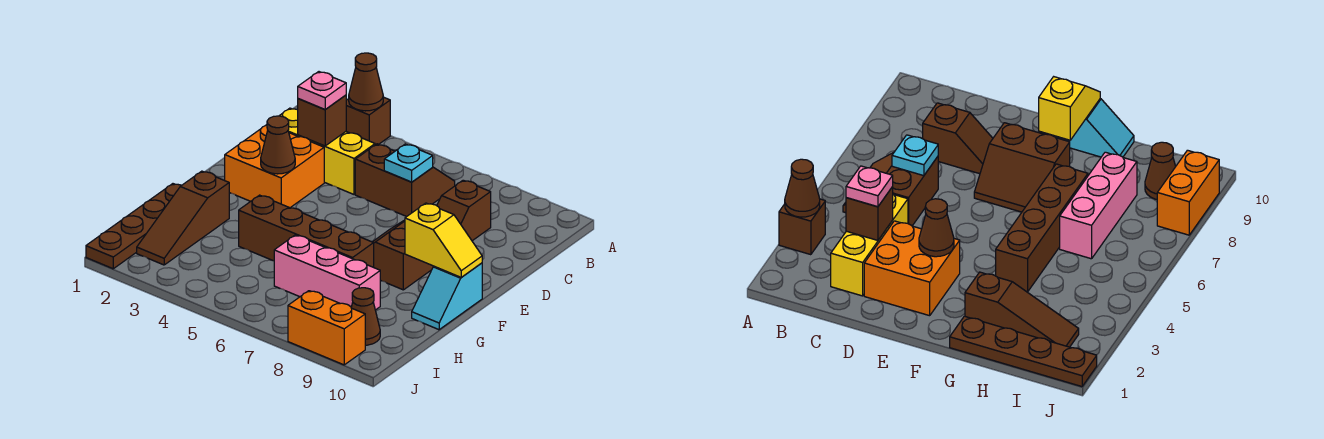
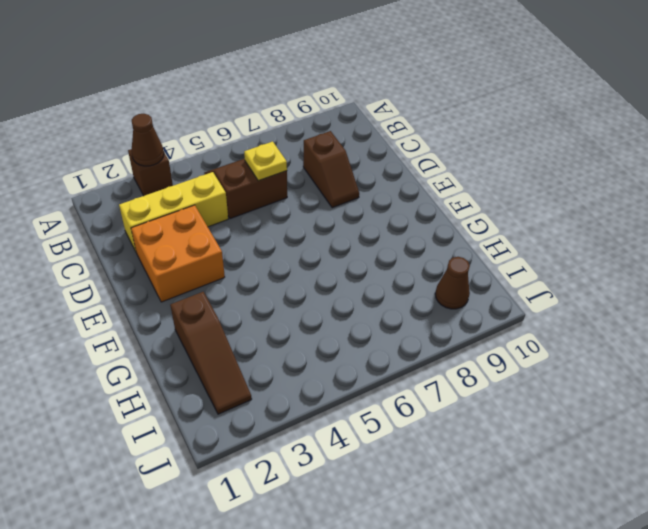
yellow plate C6 level 2 -> cyan plate C6 level 2
none -> brown slope E7:F8 level 1 top 8
none -> cyan slope F10:G10 level 1 top F
none -> brown plate G1:J1 level 1

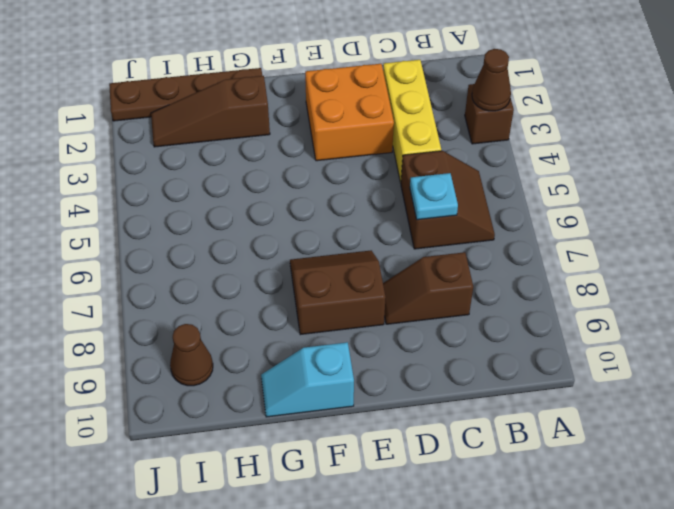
none -> brown brick G4:G7 level 1
none -> pink brick H6:H8 level 1
none -> orange brick J8:J9 level 1

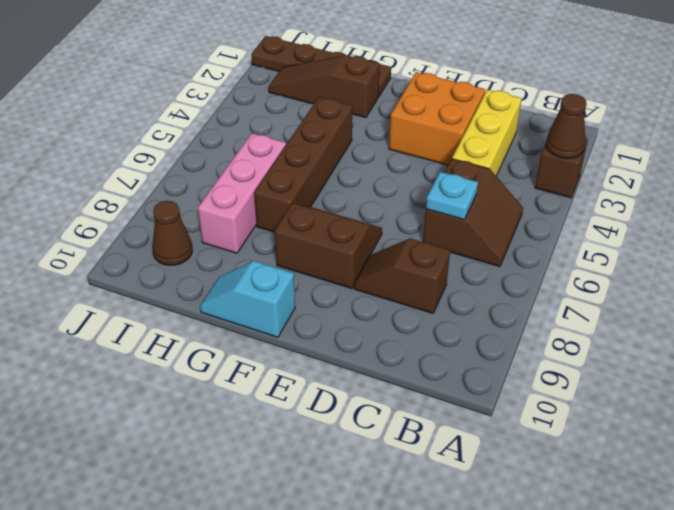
none -> orange brick J8:J9 level 1
none -> brown brick C3 level 2
none -> brown cone E3 level 2

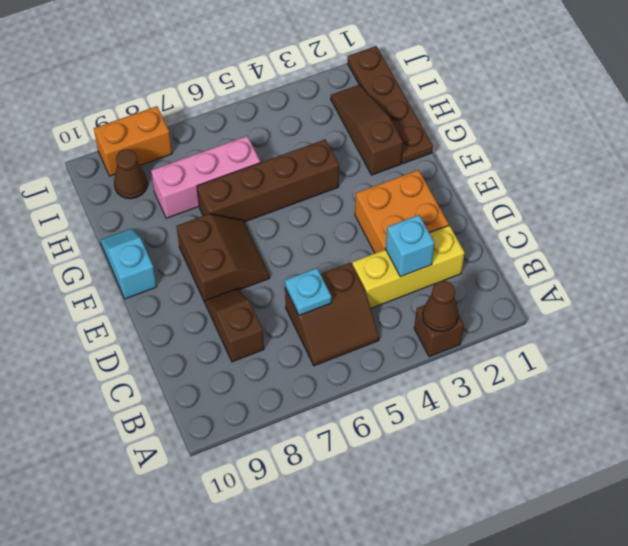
cyan brick C3 level 2 -> brown brick C3 level 2
none -> brown cone E3 level 2
none -> yellow slope F9:F10 level 2 top 9
none -> pink plate C3 level 3

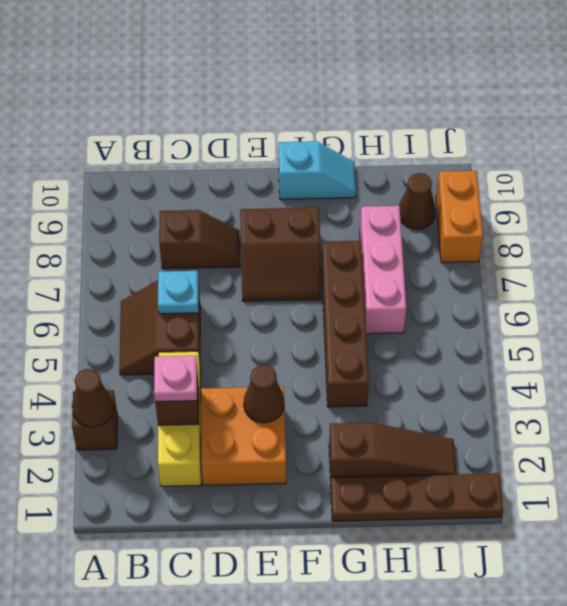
none -> yellow slope F9:F10 level 2 top 9

